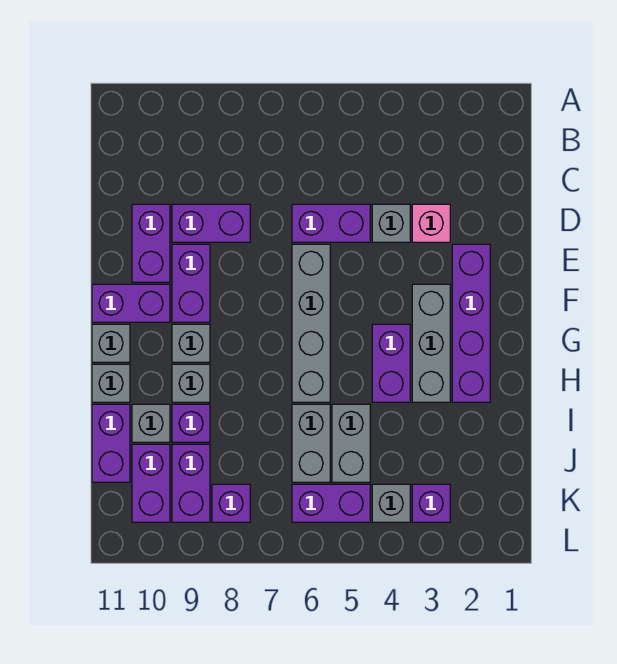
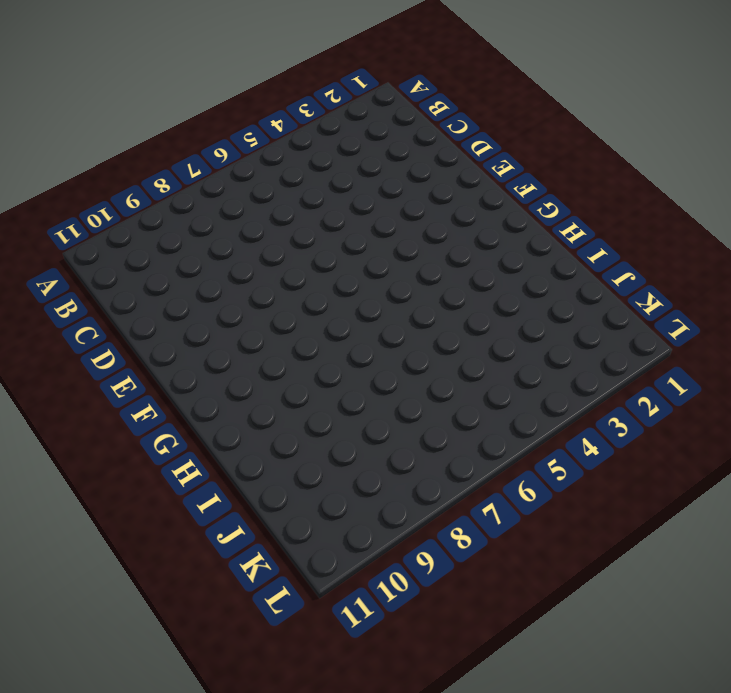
none -> pink brick D3 level 1
none -> grey brick D4 level 1
none -> purple brick D5:D6 level 1

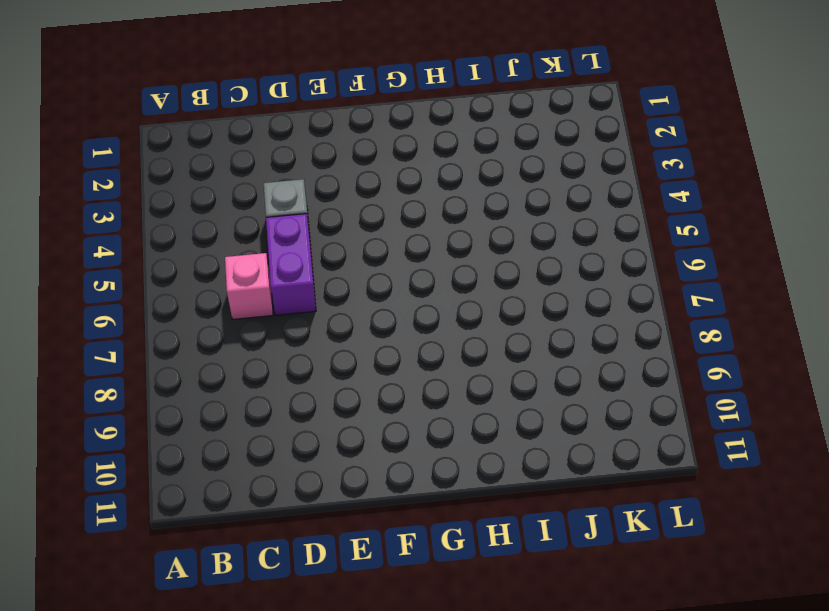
pink brick C6 level 1 -> pink brick D3 level 1
none -> purple brick D8:D9 level 1
none -> purple brick D10:E10 level 1
none -> purple brick E2:H2 level 1

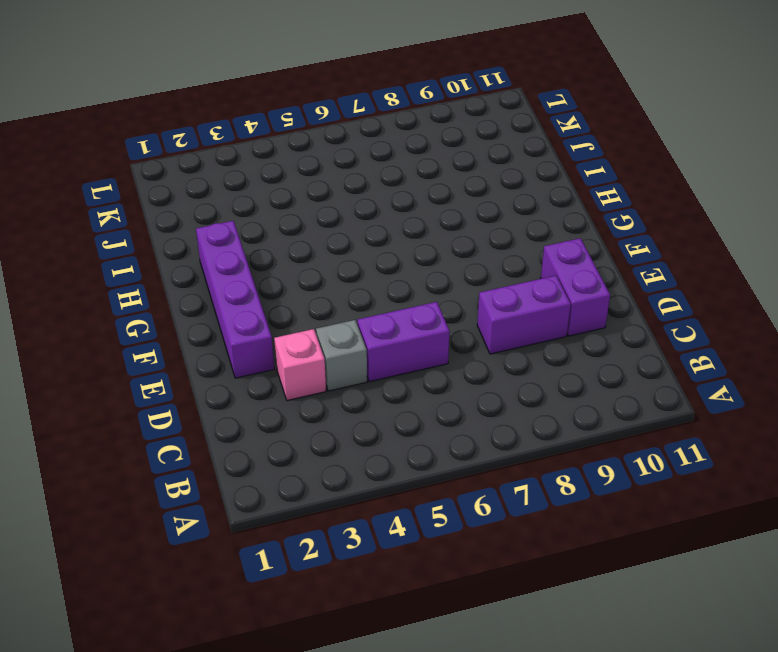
none -> grey brick E6:H6 level 1
none -> purple brick E9:F9 level 1
none -> grey brick F3:H3 level 1

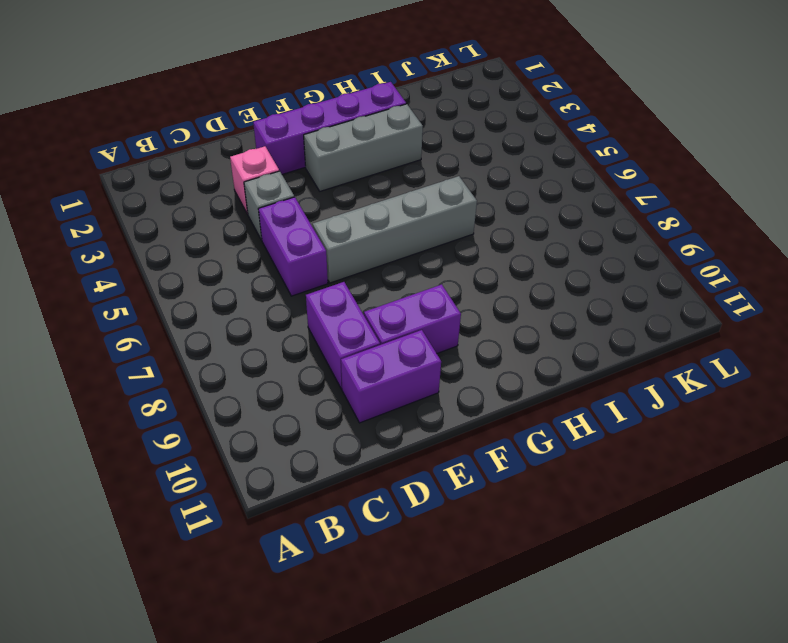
none -> purple brick F10:F11 level 1
none -> purple brick G4:H4 level 1
none -> grey brick G9 level 1

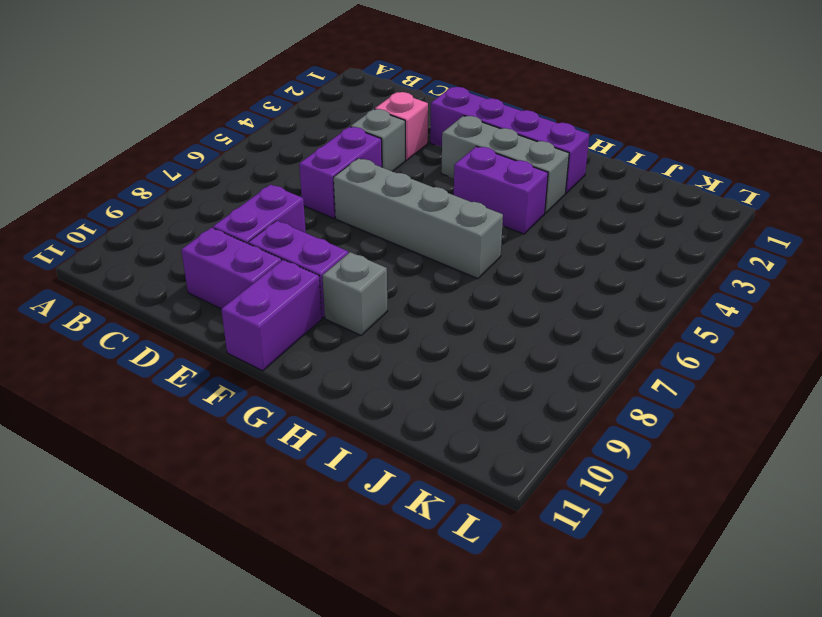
none -> grey brick G11 level 1
none -> grey brick H9 level 1
none -> grey brick H11 level 1

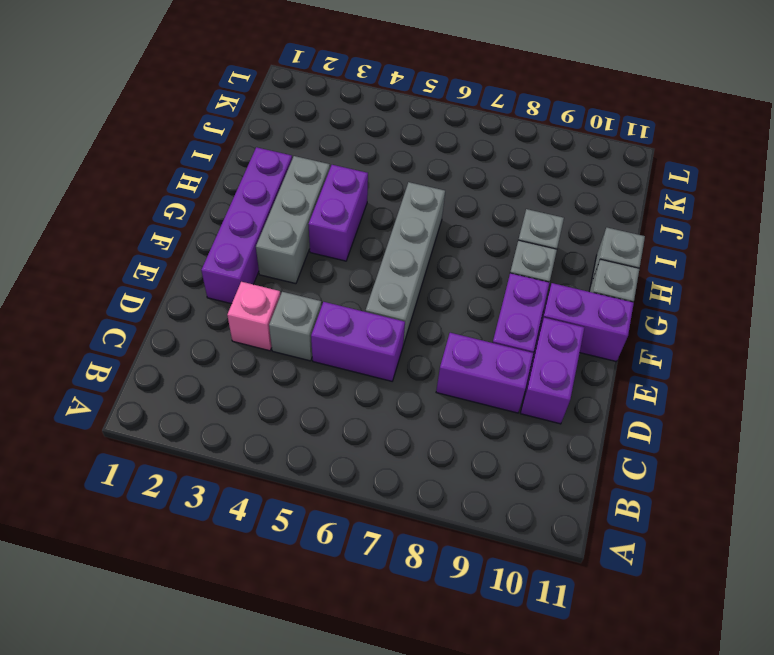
none -> grey brick I5:J5 level 1
none -> grey brick I6:J6 level 1
none -> purple brick I9 level 1

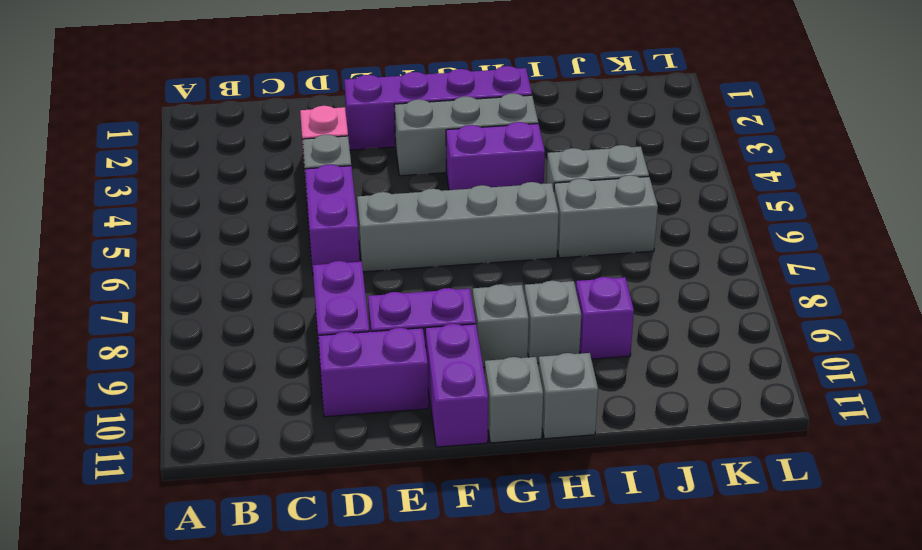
none -> grey brick I10 level 1
none -> purple brick I11:J11 level 1
none -> purple brick J9:K9 level 1

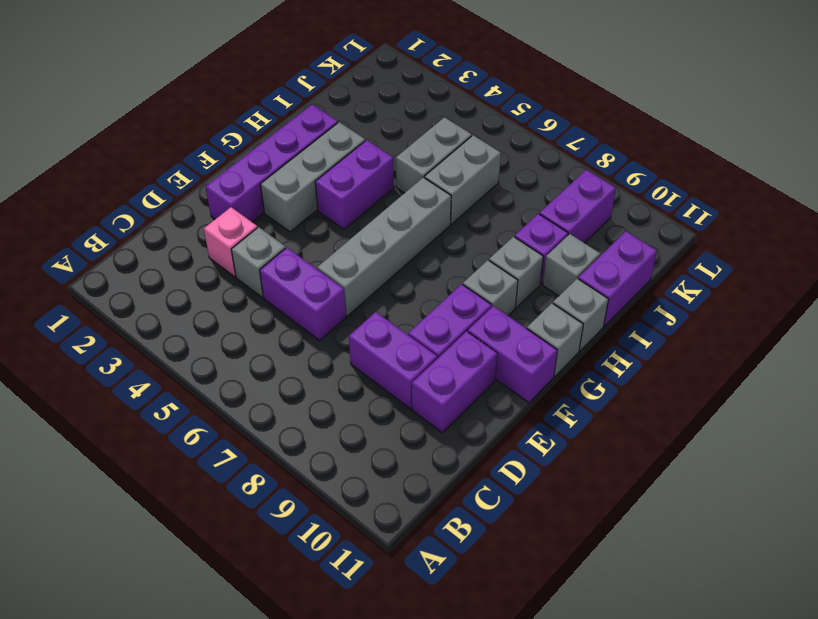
none -> purple brick J10:K10 level 1
none -> purple brick K3 level 1
none -> grey brick K4 level 1

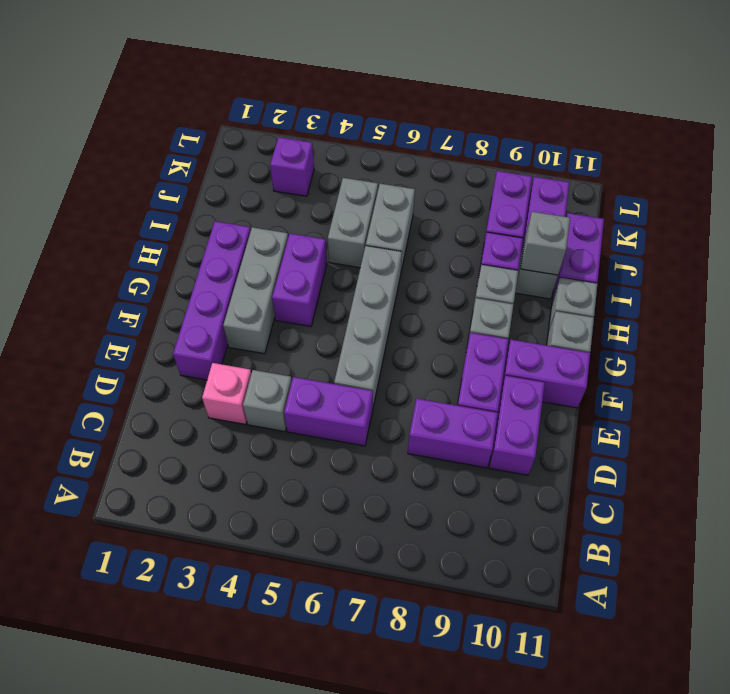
grey brick I10 level 2 -> grey brick K4 level 1
none -> purple brick K5:K6 level 1
none -> purple brick K8 level 1

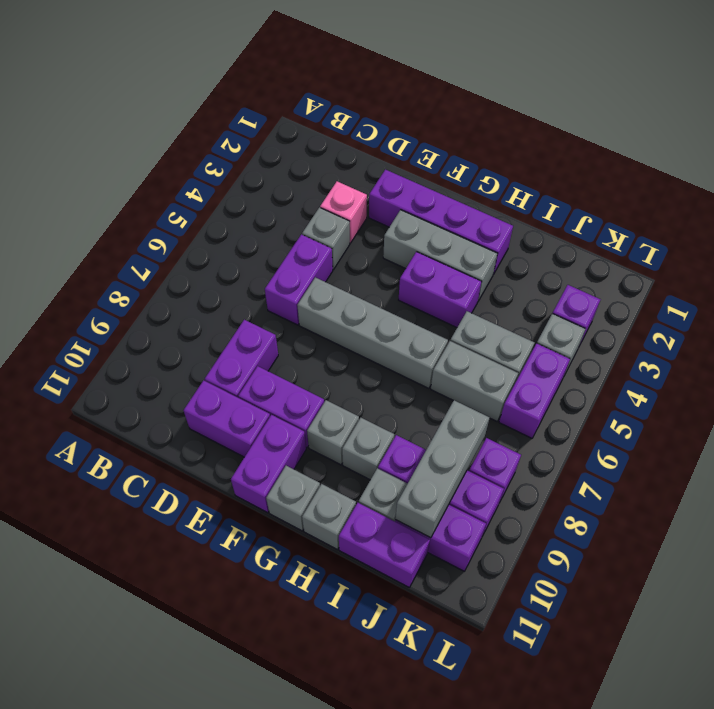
grey brick J8:J10 level 2 -> none

